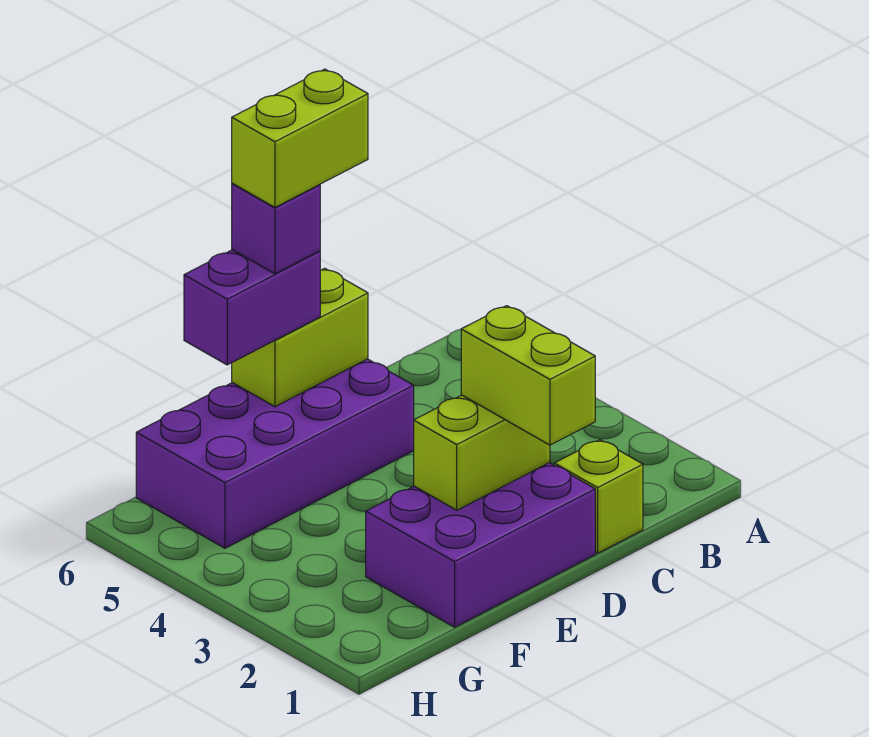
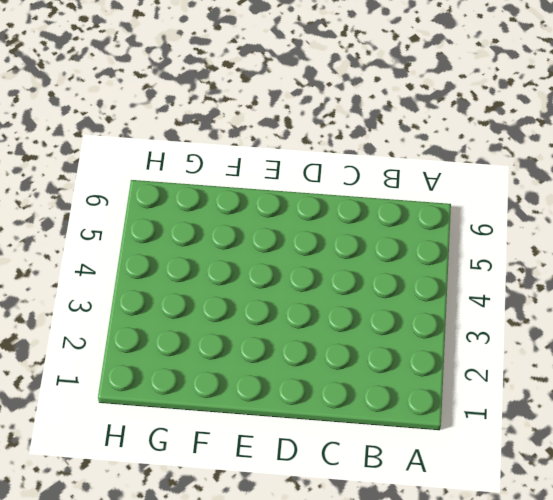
none -> lime brick C1 level 1
none -> purple brick D1:F2 level 1

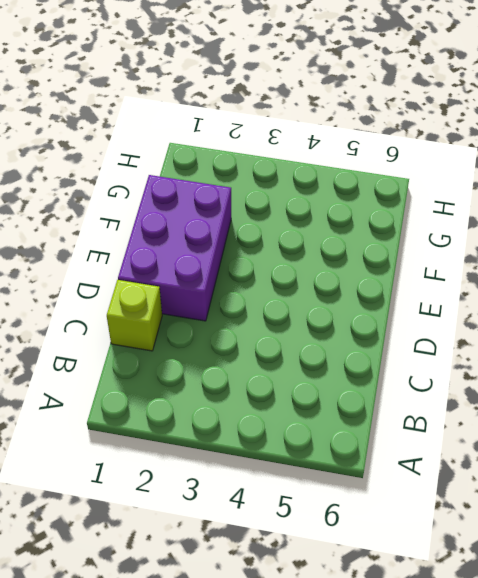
none -> purple brick D5:G6 level 1
none -> lime brick D2:E2 level 2

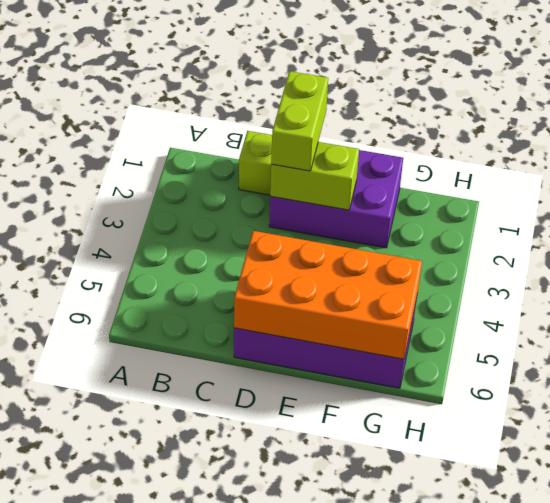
orange brick D5:G6 level 2 -> lime brick D6:E6 level 2
none -> purple brick E6:F6 level 3
none -> purple brick E6 level 4

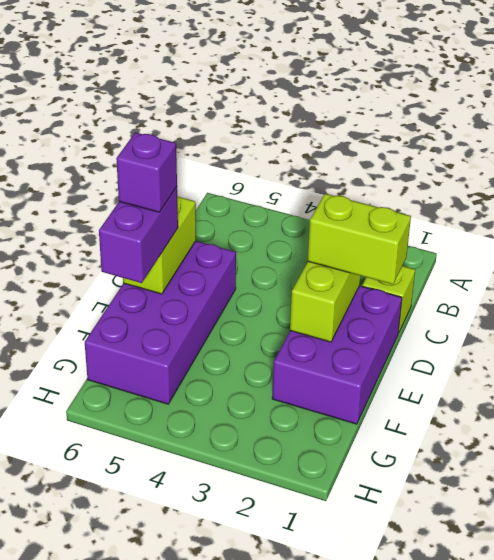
none -> lime brick D6:E6 level 5

